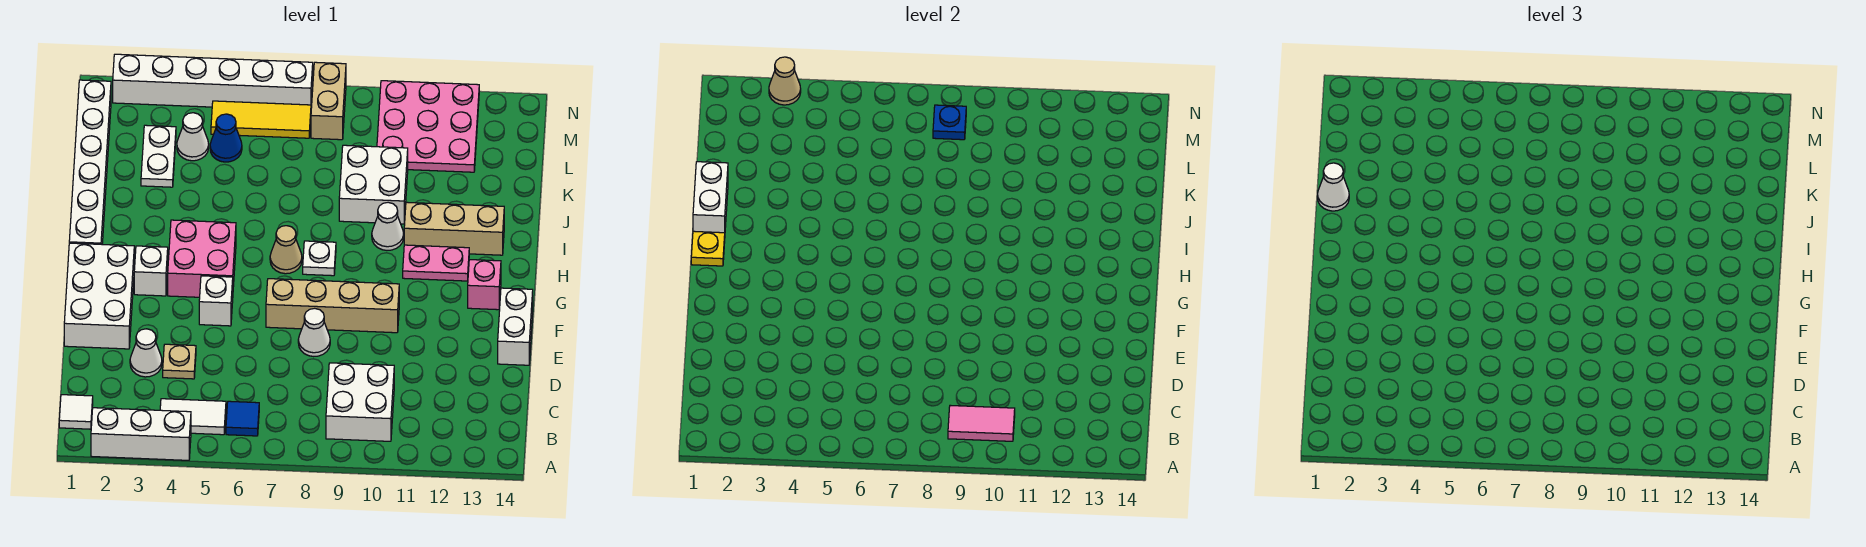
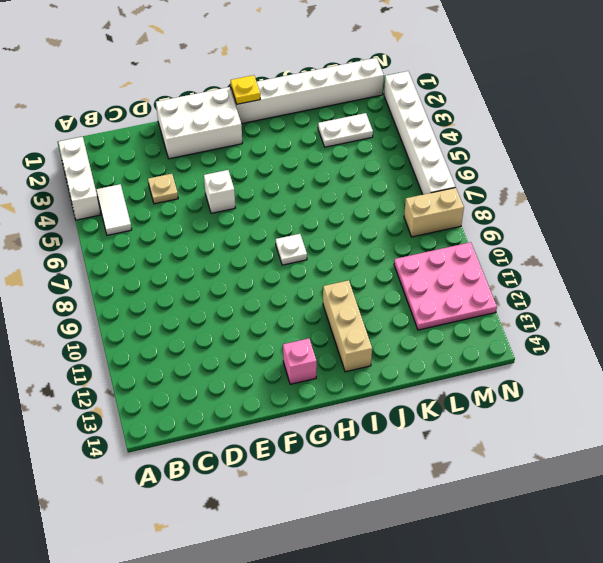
none -> white tile B1 level 1
none -> blue tile B6 level 1
none -> white brick B9:C10 level 1
none -> white cone D3 level 1

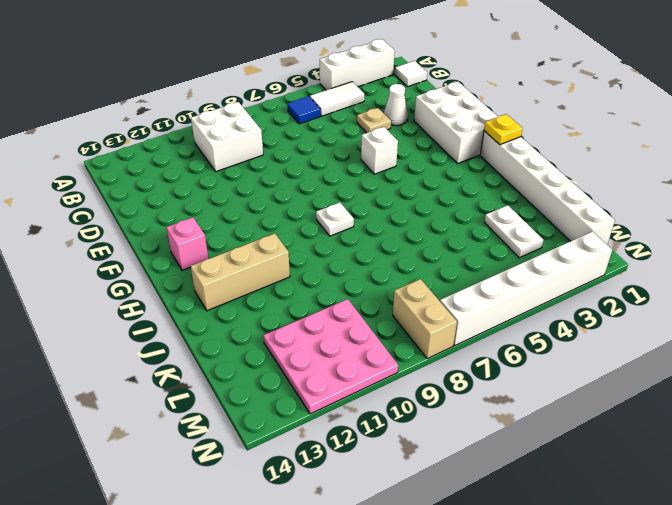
none -> white cone E8 level 1
none -> white brick E14:F14 level 1
none -> tan brick F7:F10 level 1
none -> white brick G3 level 1

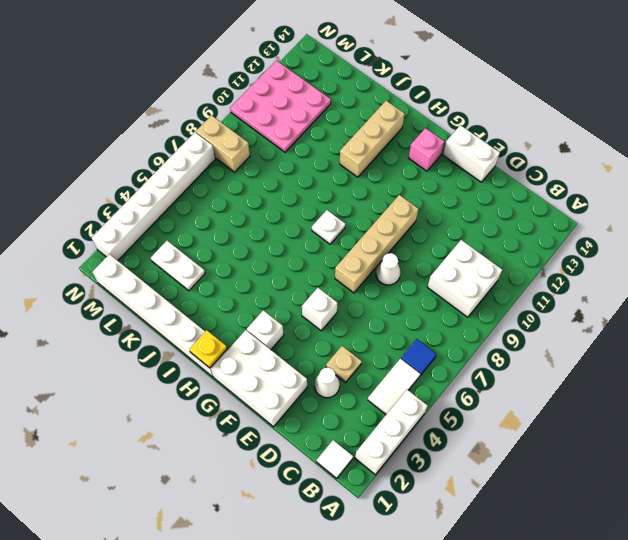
none -> pink brick G4:H5 level 1
none -> tan cone H7 level 1
none -> pink plate H11:H12 level 1
none -> white cone I10 level 1

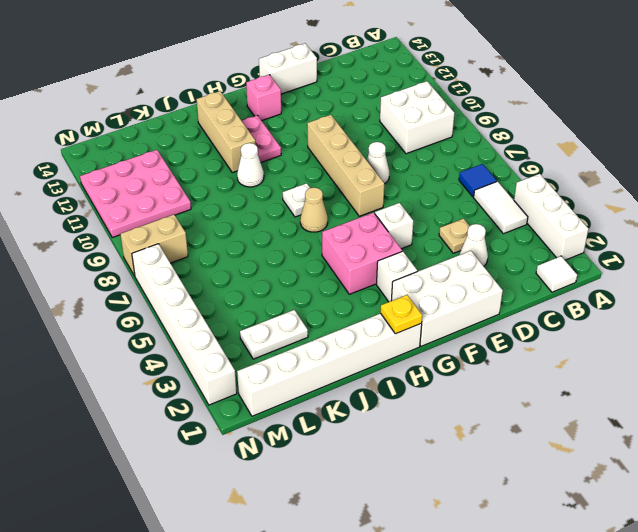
none -> white brick J9:K10 level 1
none -> white cone L4 level 1
none -> blue cone L5 level 1
none -> yellow tile M5:M7 level 1

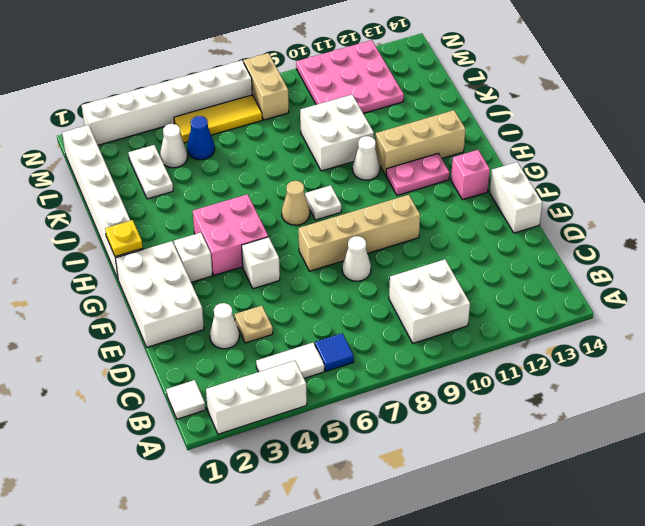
none -> pink tile B9:B10 level 2
none -> white brick I1:J1 level 2
none -> blue plate M8 level 2
none -> tan cone N3 level 2

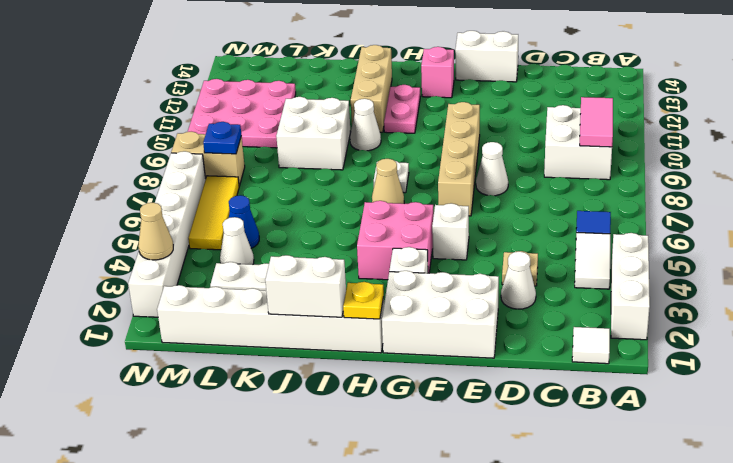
none -> white cone J1 level 3

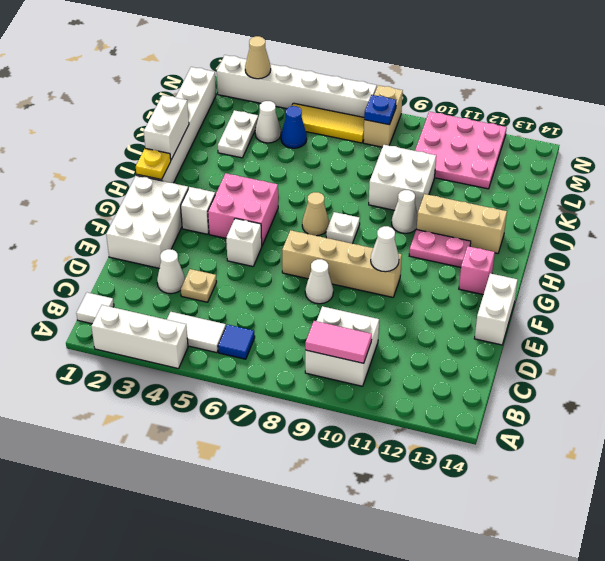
white cone F10 level 2 -> white cone J1 level 3

